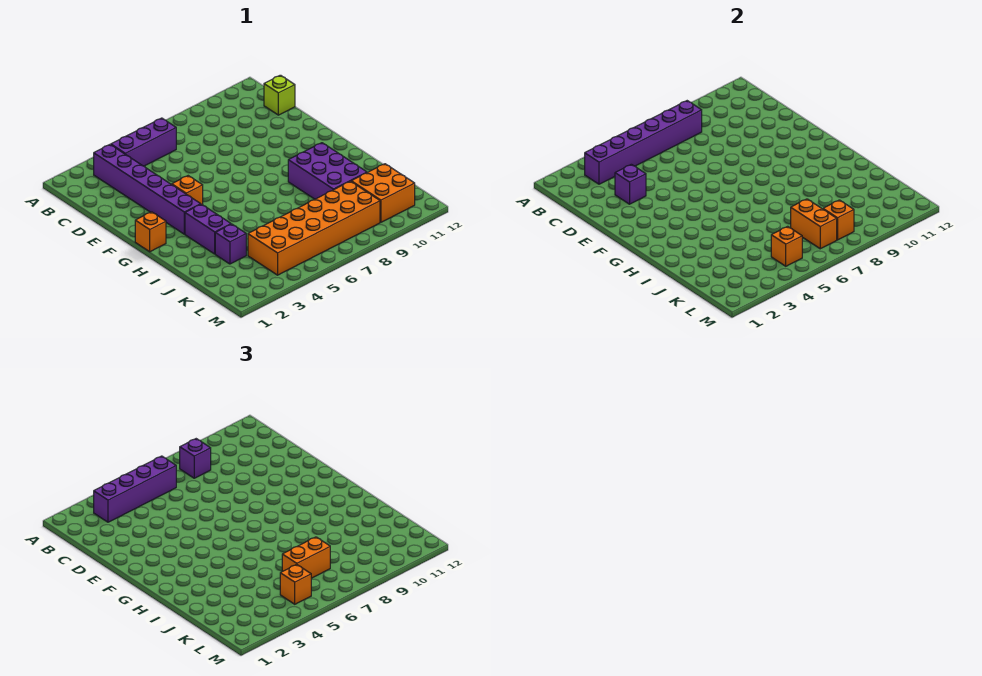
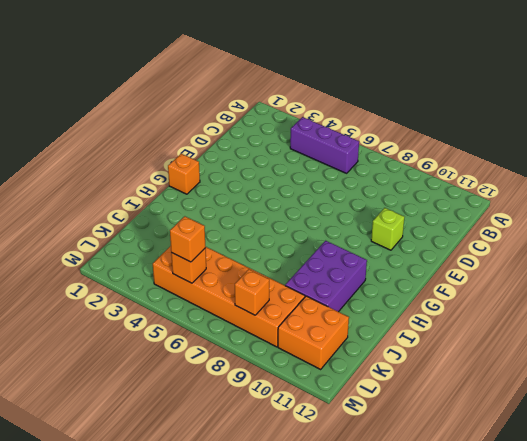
lime brick E10 level 1 -> lime brick C12 level 1
none -> purple brick B3:G3 level 1
none -> orange brick F4 level 1
none -> purple brick H3:I3 level 1

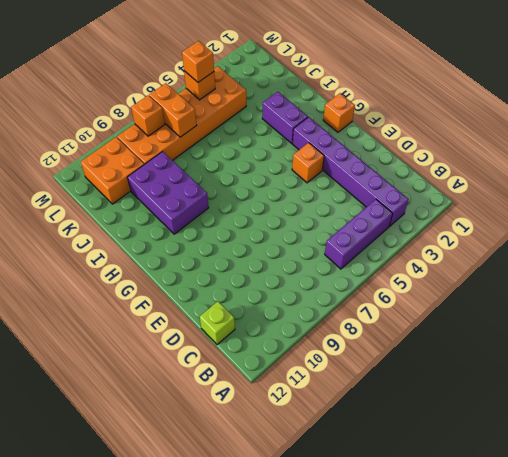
none -> purple brick J3 level 1
none -> purple brick B3:B8 level 2
none -> purple brick D3 level 2

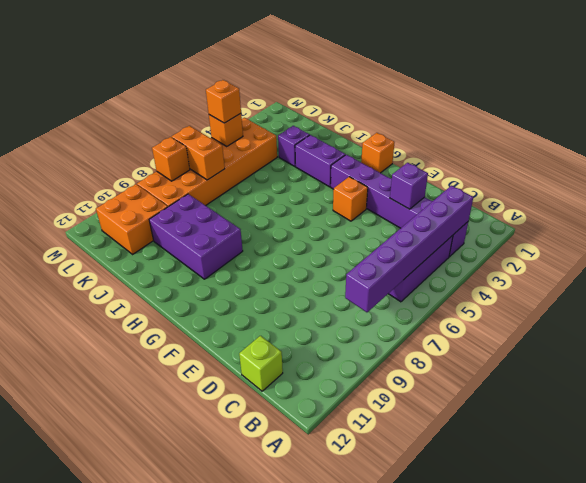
none -> purple brick B3:B6 level 3
none -> purple brick B8 level 3
none -> orange brick K6:K7 level 3

